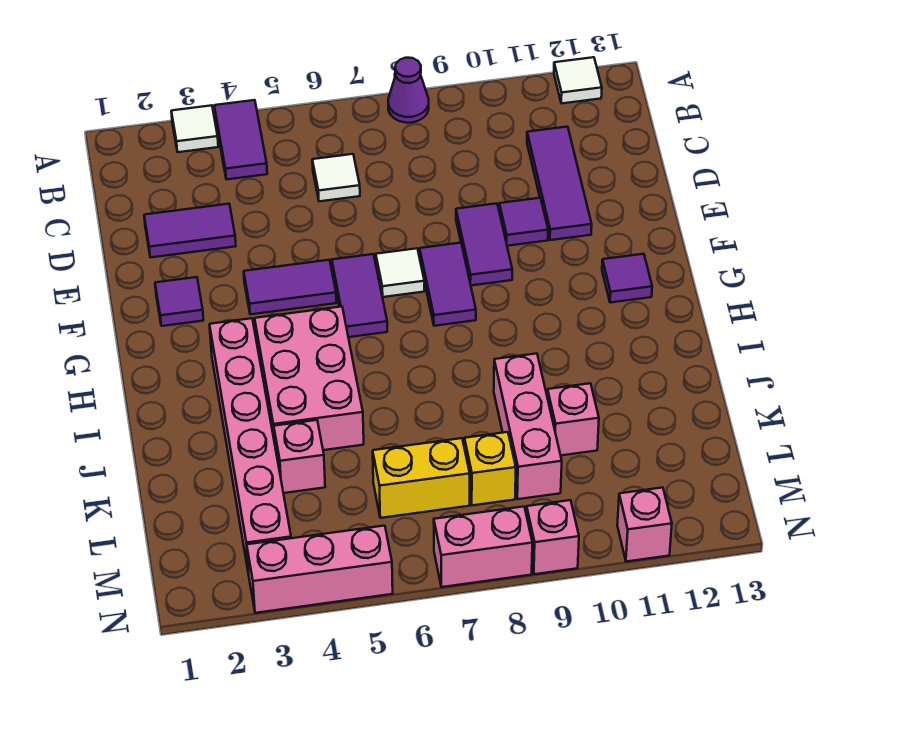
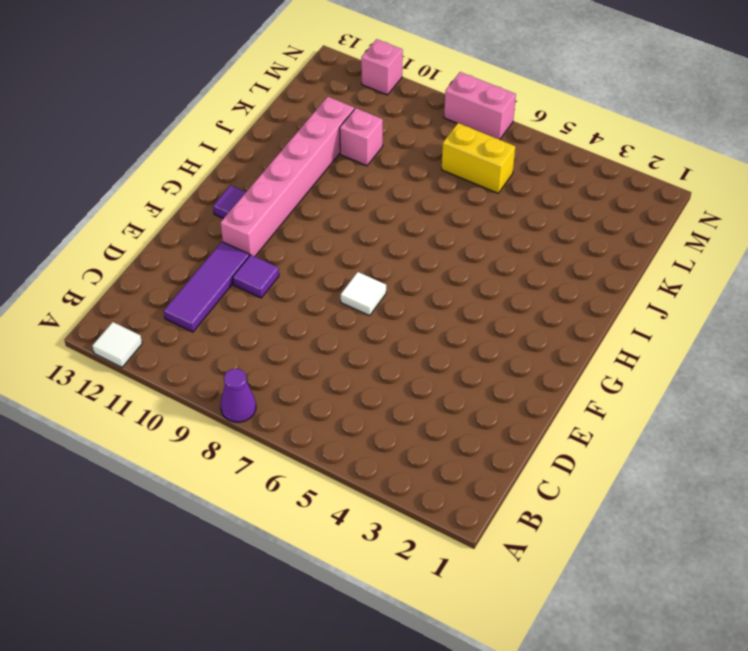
pink brick F11:K11 level 1 -> pink brick H3:M3 level 1
none -> white tile A3 level 1
none -> purple tile A4:B4 level 1
none -> white tile C6 level 1

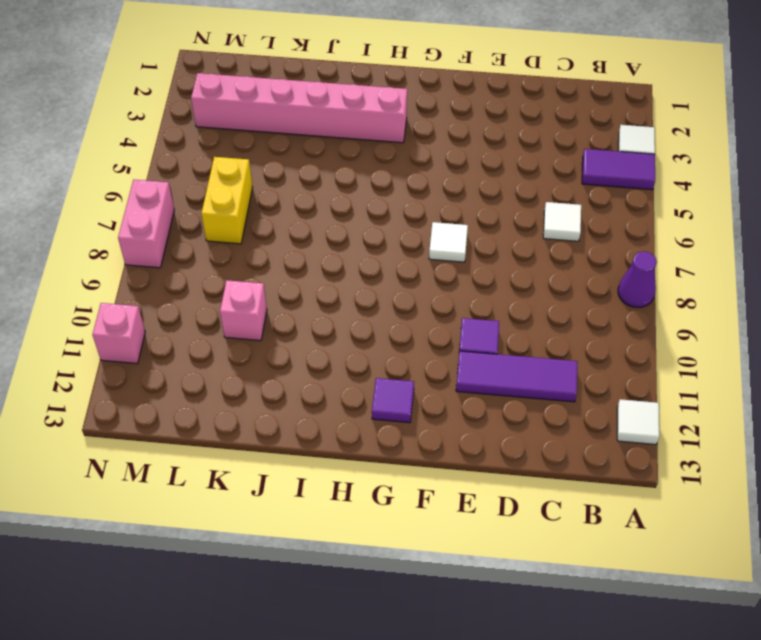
none -> purple tile D2:D3 level 1
none -> purple tile E9:F9 level 1
none -> purple tile F2 level 1

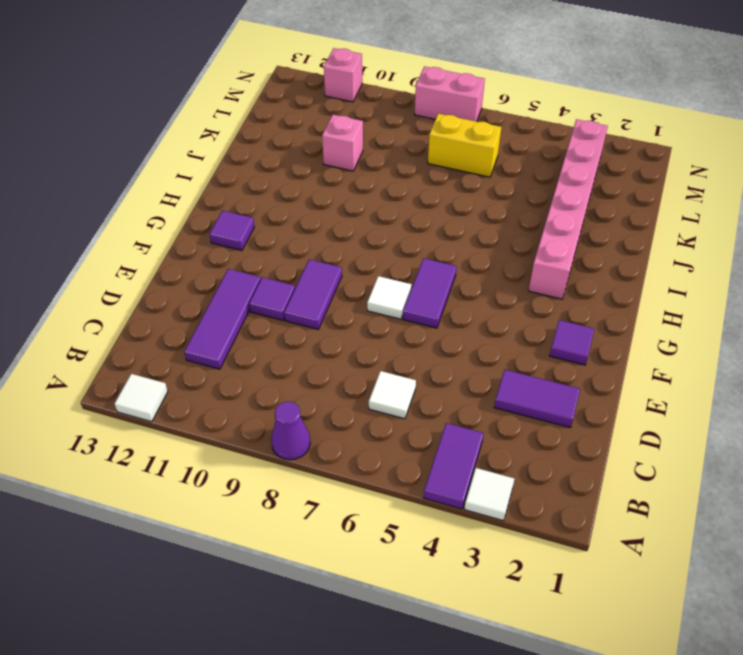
none -> purple tile F4:F5 level 1
none -> purple tile F8:G8 level 1
none -> pink brick H4:J5 level 1

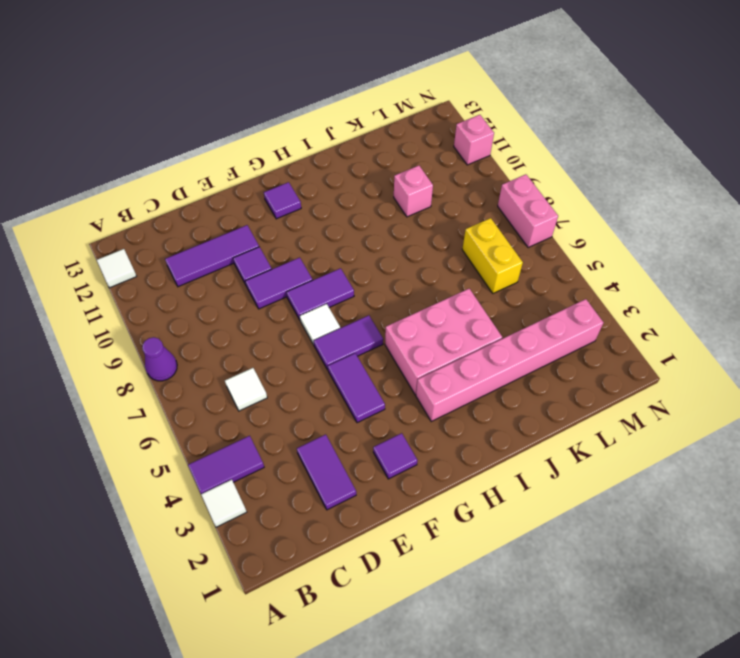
none -> pink brick J9:L9 level 1
none -> pink brick K4 level 1
none -> yellow brick L8 level 1

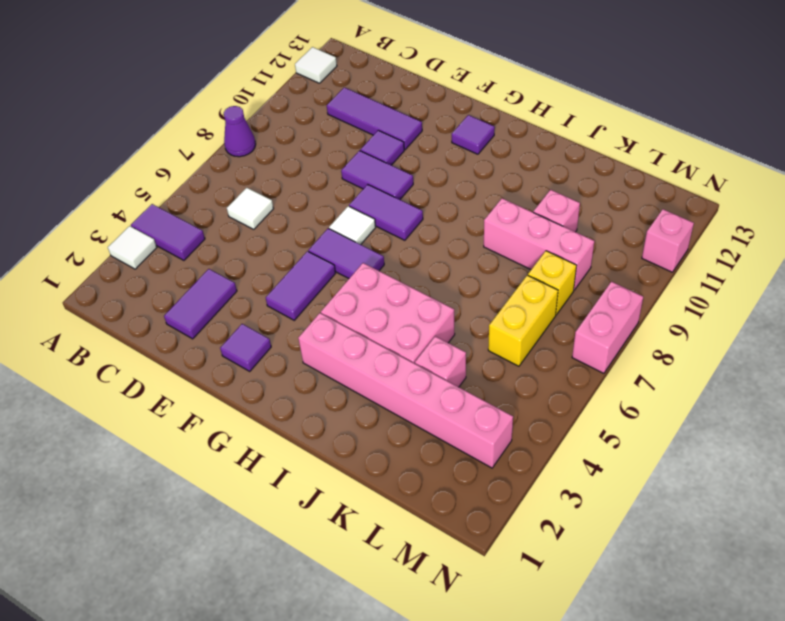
none -> pink brick N3:N5 level 1
none -> pink brick N9 level 1

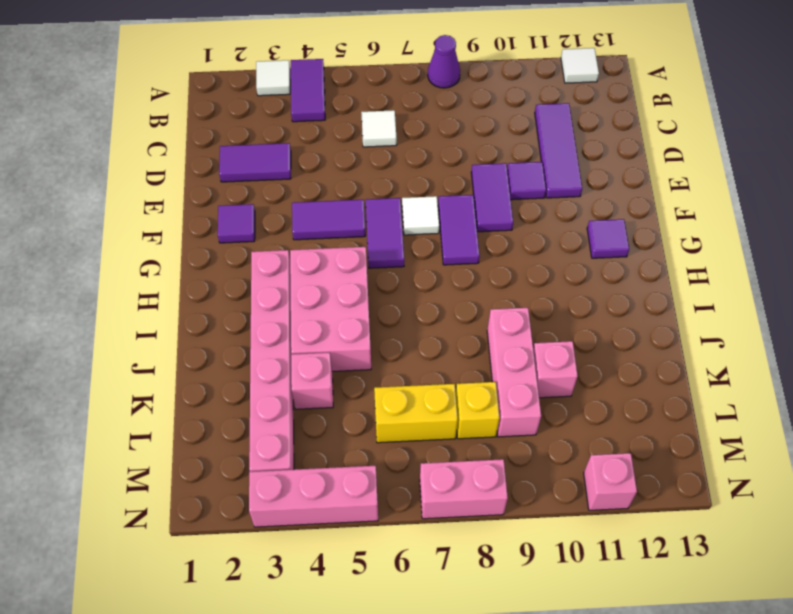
none -> pink brick N9 level 1

